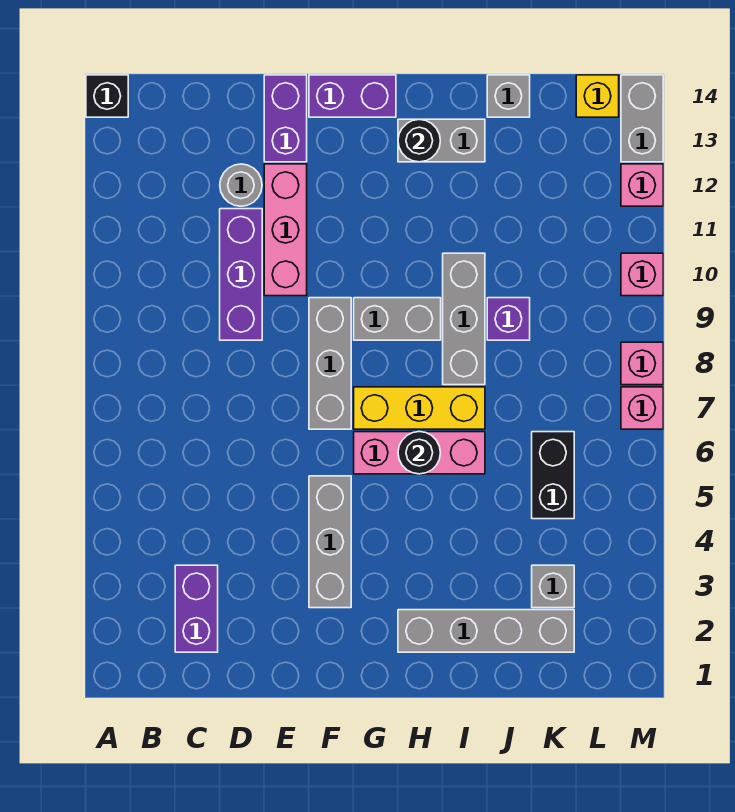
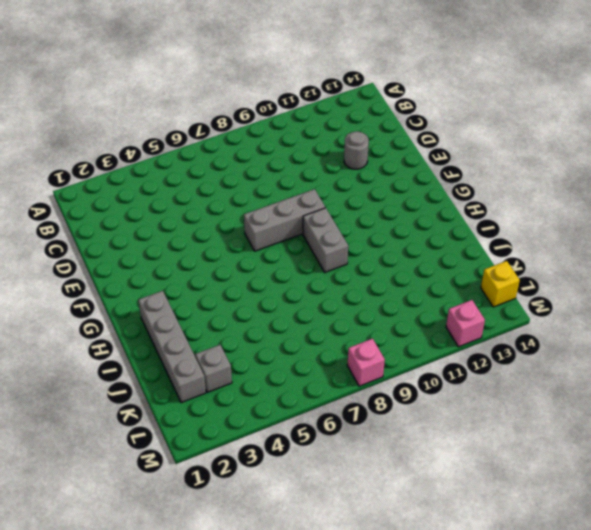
none -> black brick A14 level 1
none -> purple brick C2:C3 level 1
none -> purple brick D9:D11 level 1

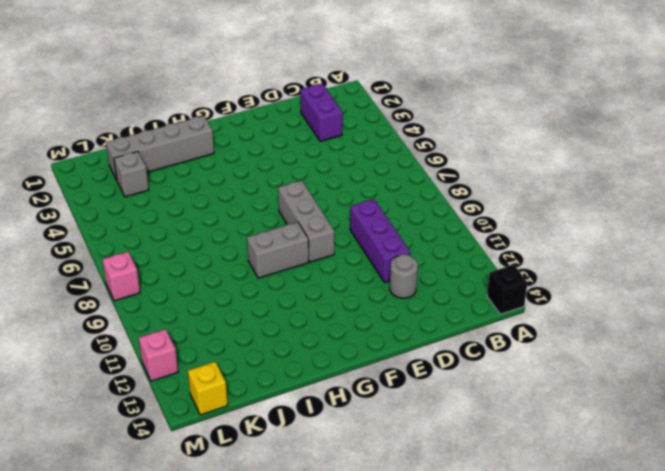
none -> pink brick E10:E12 level 1
none -> purple brick E13:E14 level 1
none -> grey brick F3:F5 level 1

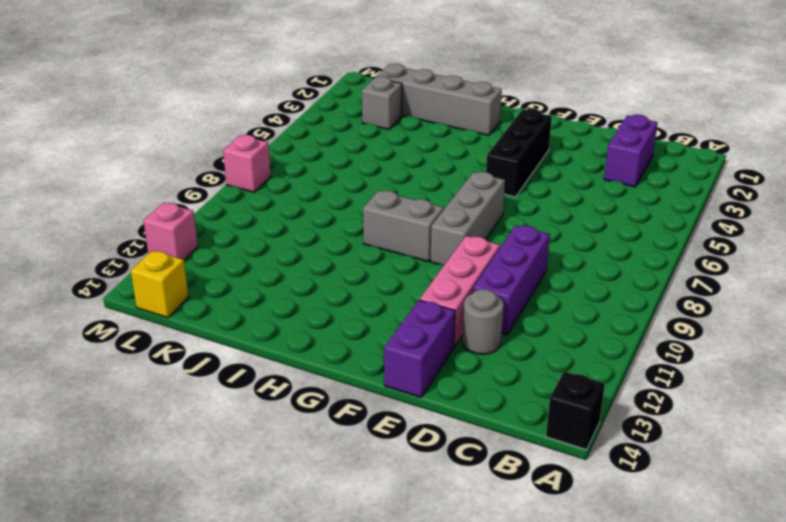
black brick F3:F5 level 1 -> grey brick F3:F5 level 1
none -> purple brick F14:G14 level 1
none -> pink brick G6:I6 level 1
none -> yellow brick G7:I7 level 1

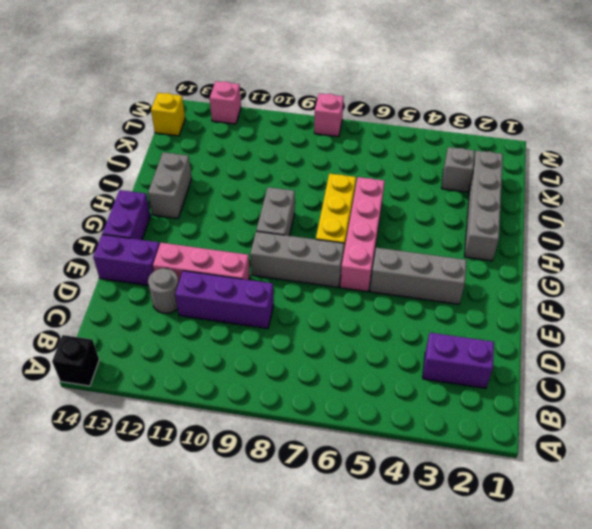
pink brick F6:I6 level 1 -> pink brick G6:I6 level 1
none -> grey brick I8:I10 level 1
none -> purple brick J9 level 1
none -> grey brick J14 level 1

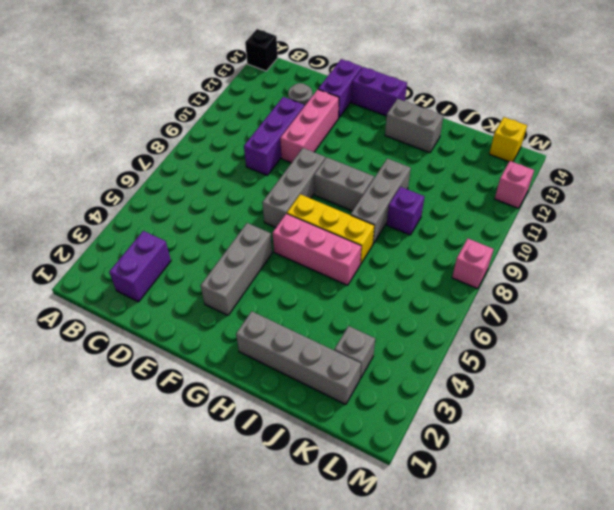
none -> grey brick J14 level 1
none -> black brick K5:K6 level 1
none -> pink brick M7 level 1

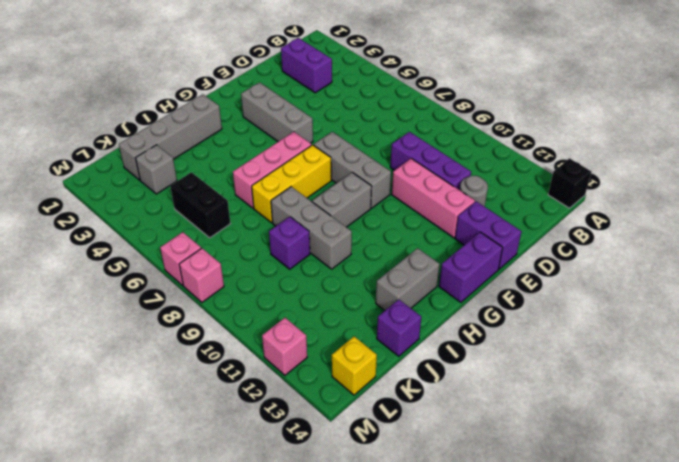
purple brick J14 level 1 -> grey brick J14 level 1
none -> pink brick M10 level 1
none -> grey brick M13:M14 level 1
none -> black round brick H6 level 2

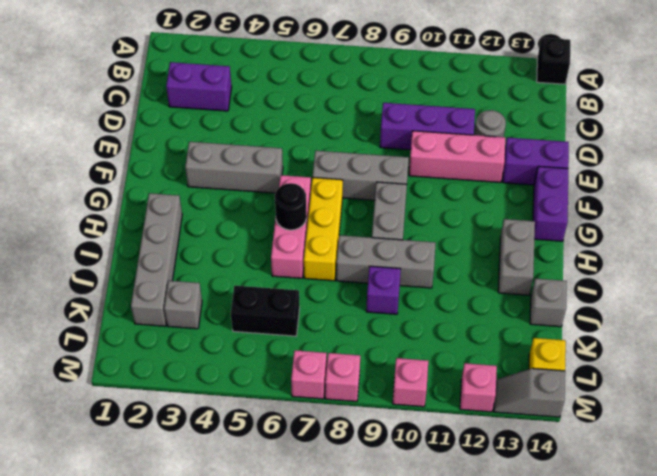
grey slope M13:M14 level 1 top 14 -> grey brick M13:M14 level 1
none -> black round brick H13 level 2

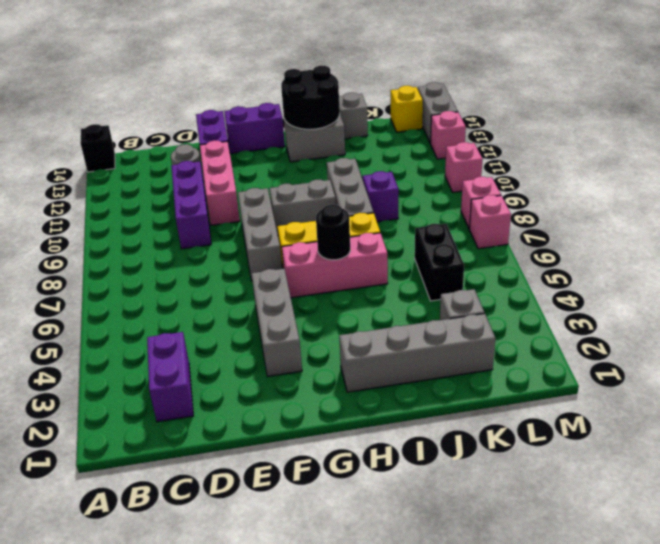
black round brick H13:I14 level 2 -> black round brick H13 level 2

